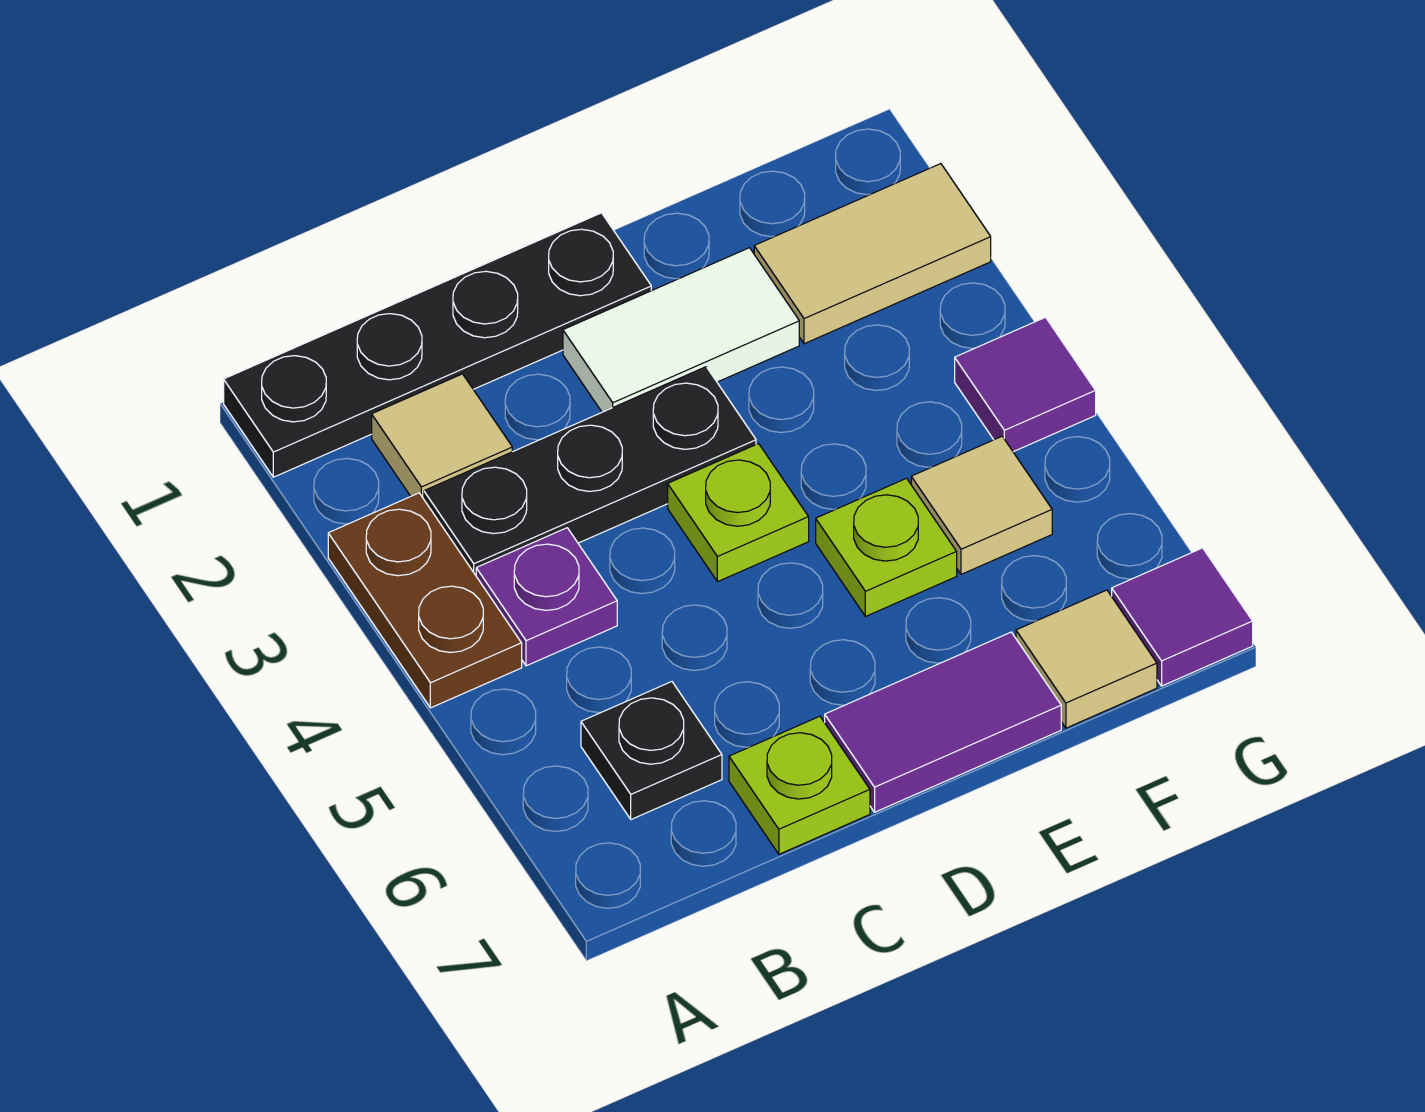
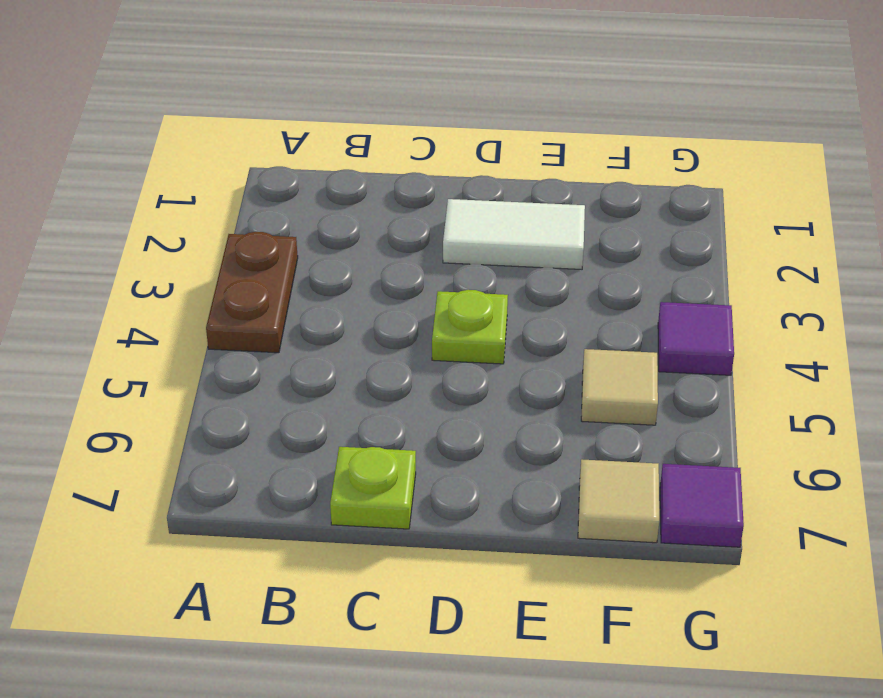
none -> black plate A1:D1 level 1
none -> tan tile B2 level 1
none -> black plate B3:D3 level 1

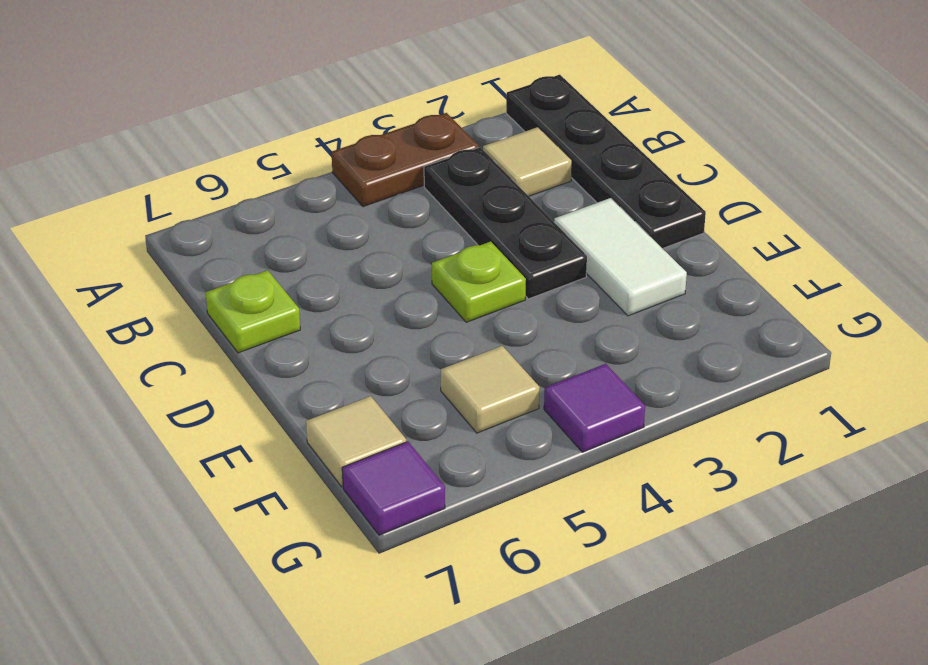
none -> purple plate B4 level 1
none -> black plate B6 level 1
none -> purple tile D7:E7 level 1

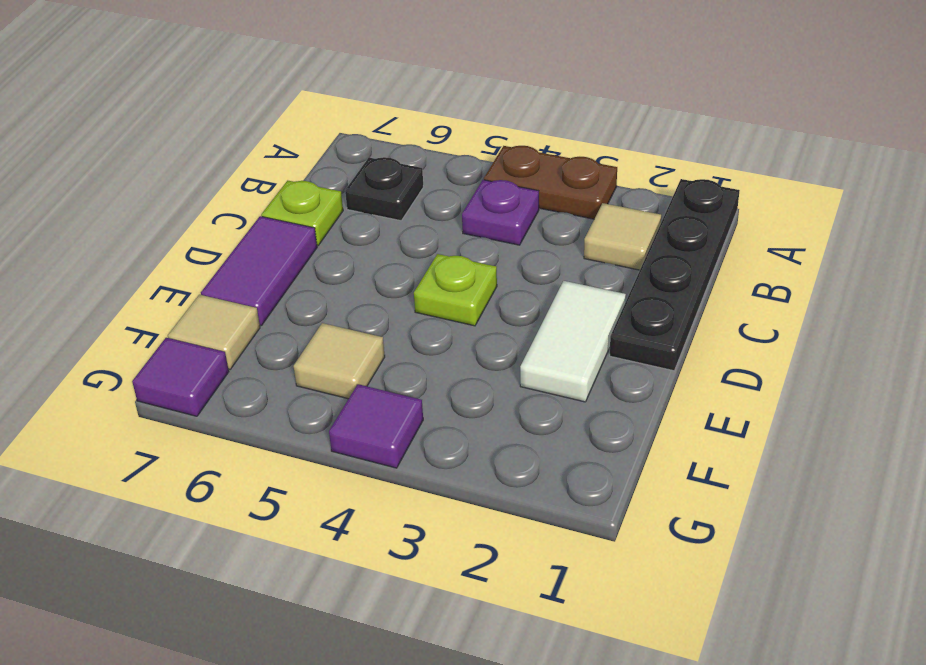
none -> black plate B3:D3 level 1
none -> lime plate E5 level 1
none -> tan tile F2:G2 level 1

